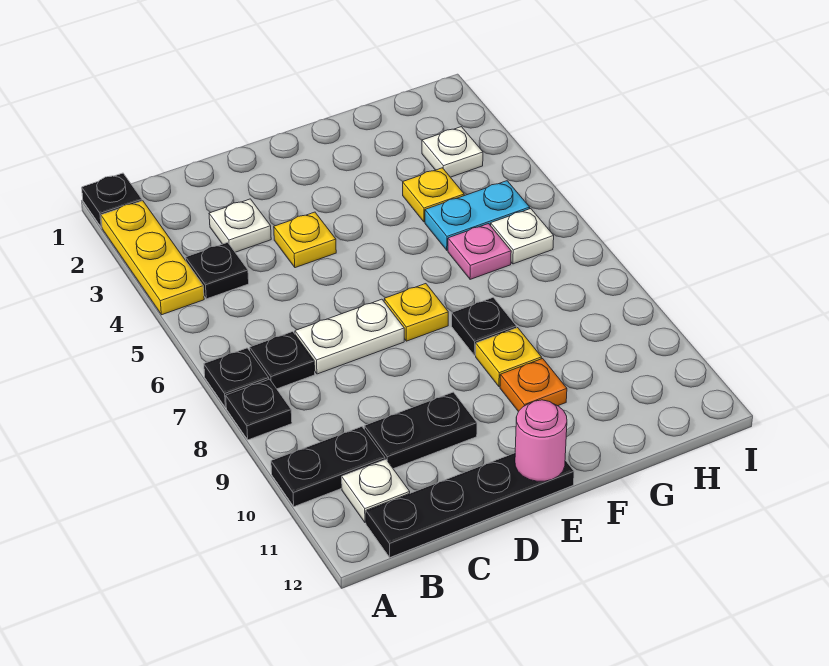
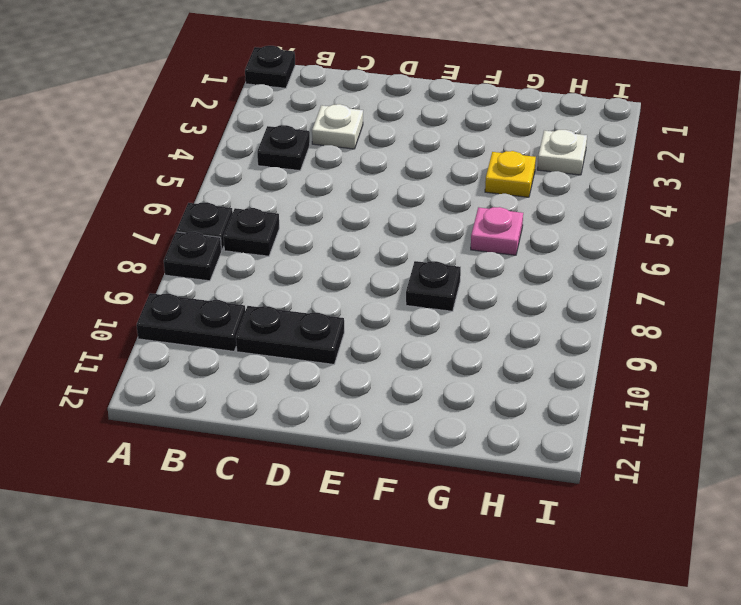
none -> yellow plate A2:A4 level 1
none -> white plate B11 level 1
none -> black plate B12:E12 level 1

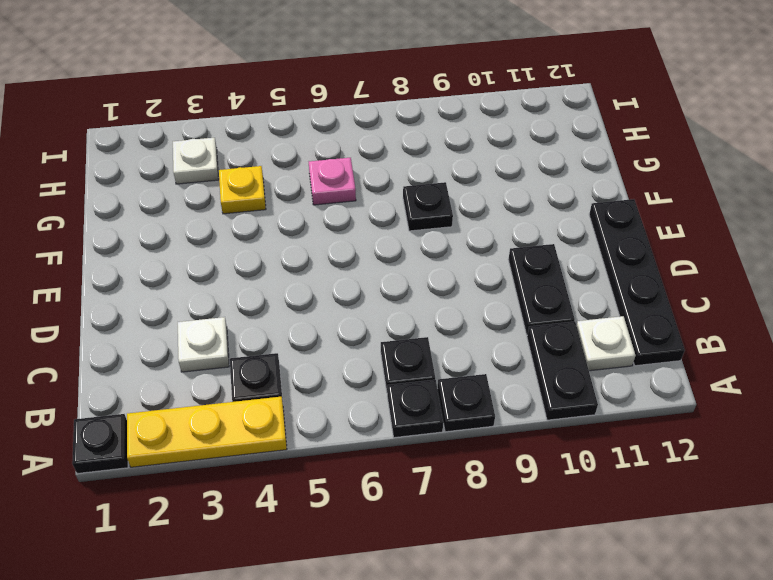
none -> white plate C7:D7 level 1
none -> yellow plate D4 level 1
none -> yellow plate E7 level 1

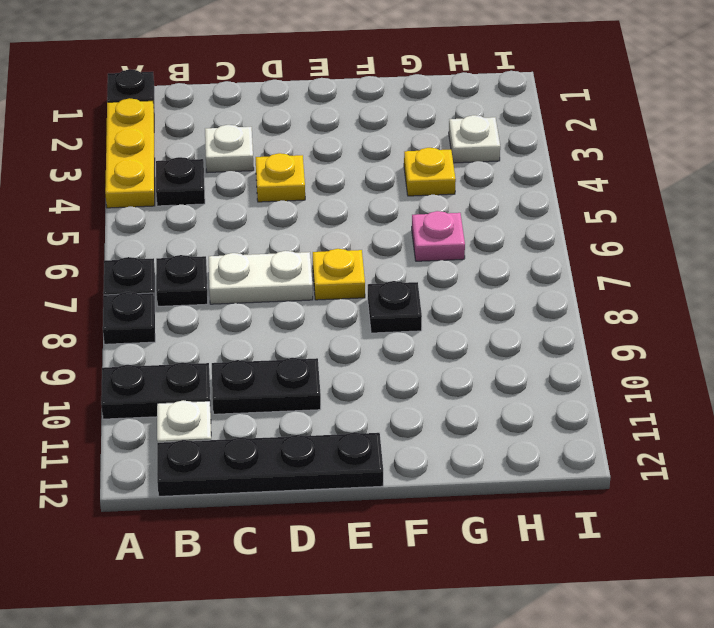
none -> yellow plate F9 level 1
none -> orange plate F10 level 1
none -> cyan plate G5:H5 level 1

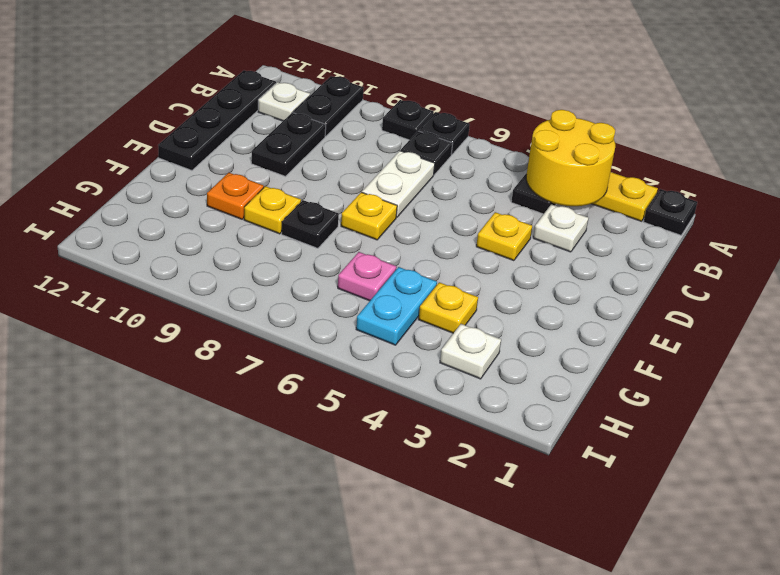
yellow round brick A3:B4 level 2 -> none
none -> white plate H6 level 1
none -> pink round brick E12 level 2

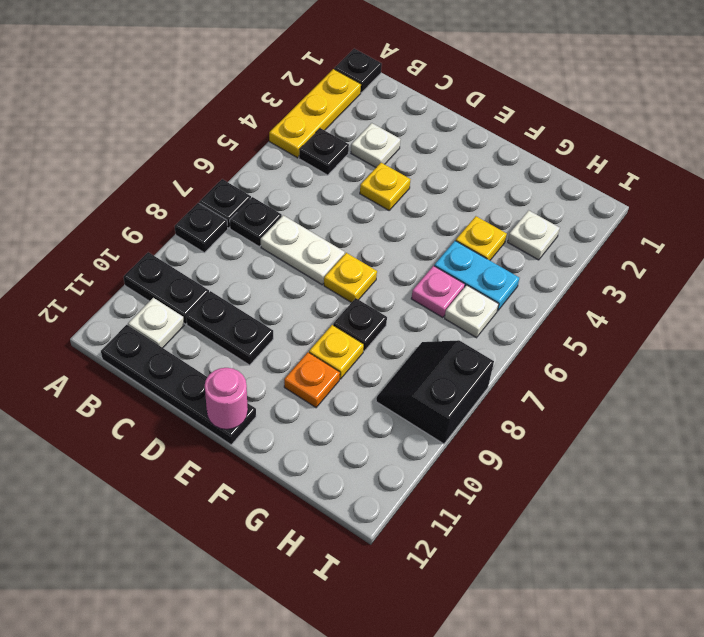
black slope H8:I9 level 1 top I -> none

